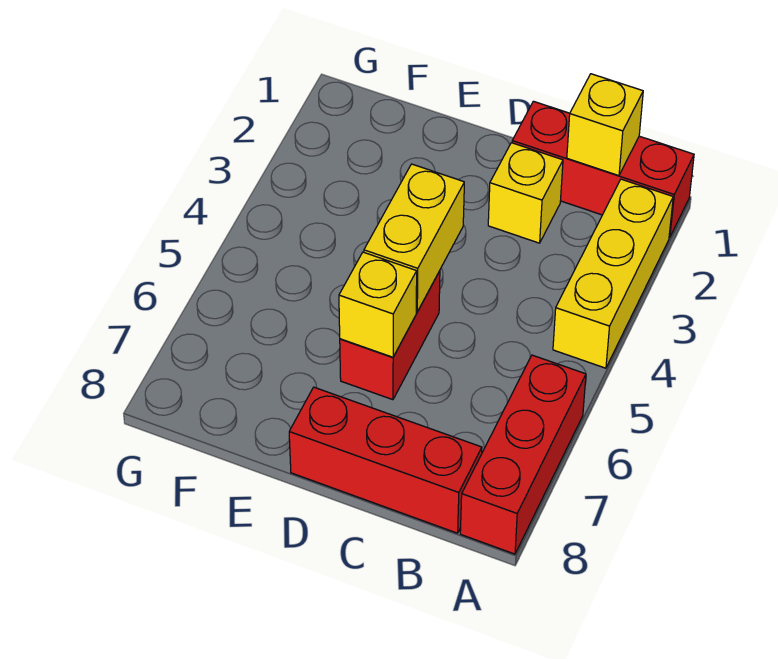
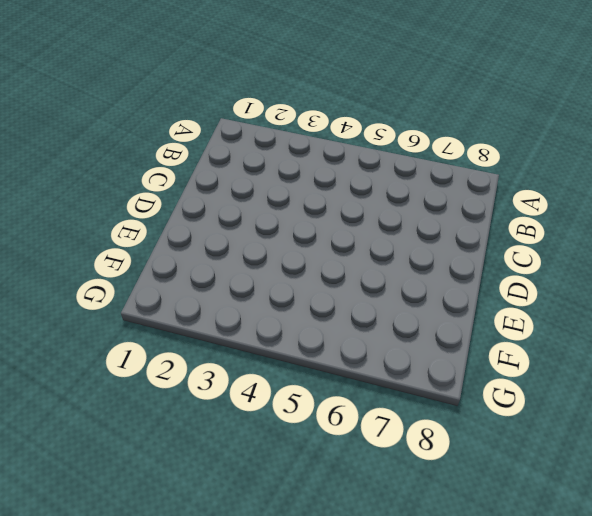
none -> red brick A1:C1 level 1
none -> yellow brick A2:A4 level 1

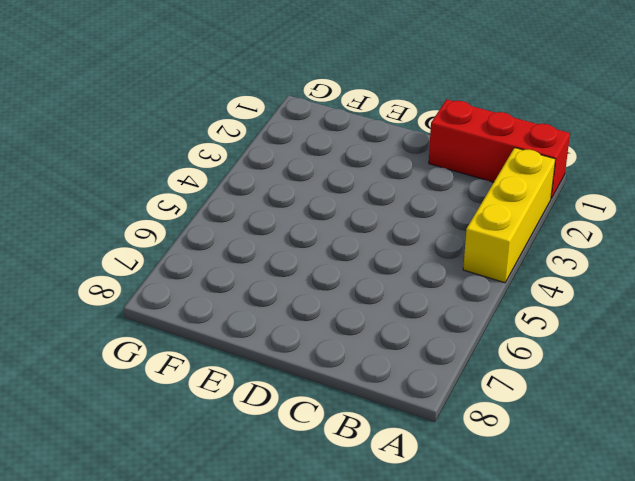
none -> red brick A6:A8 level 1
none -> red brick B8:D8 level 1

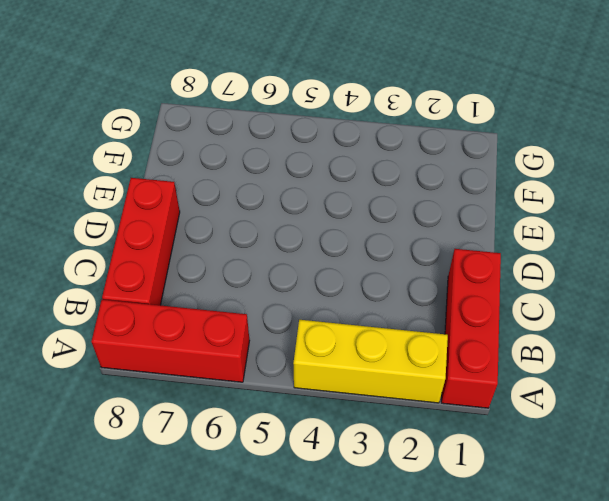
none -> yellow brick C2 level 1
none -> red brick D5:D6 level 1

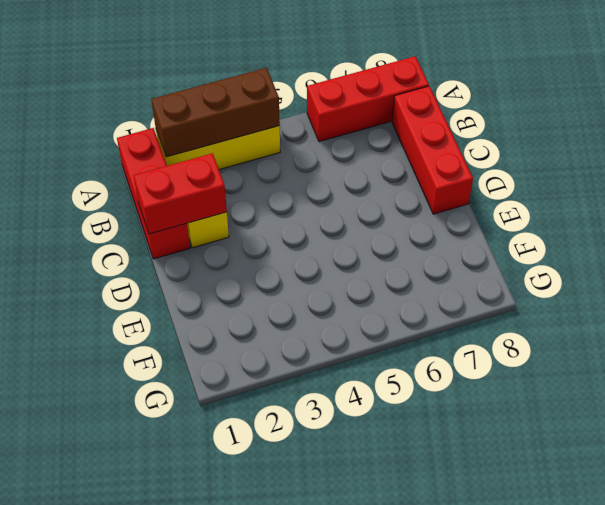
brown brick A2:A4 level 2 -> none
red brick C1:C2 level 2 -> red brick D5:D6 level 1
none -> yellow brick B1 level 2
none -> yellow brick D4:D5 level 2

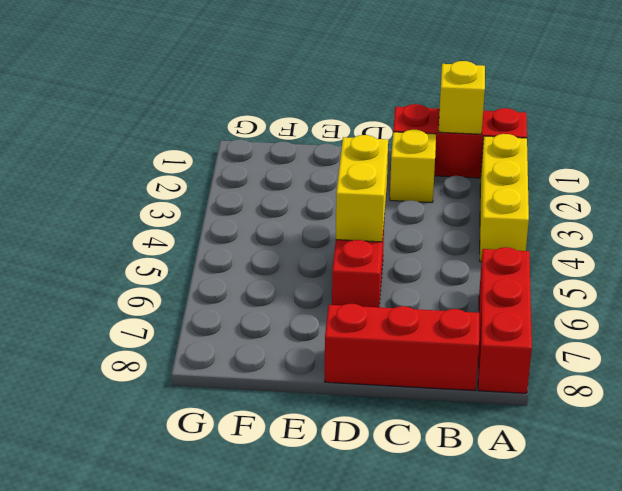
none -> yellow brick D6 level 2

